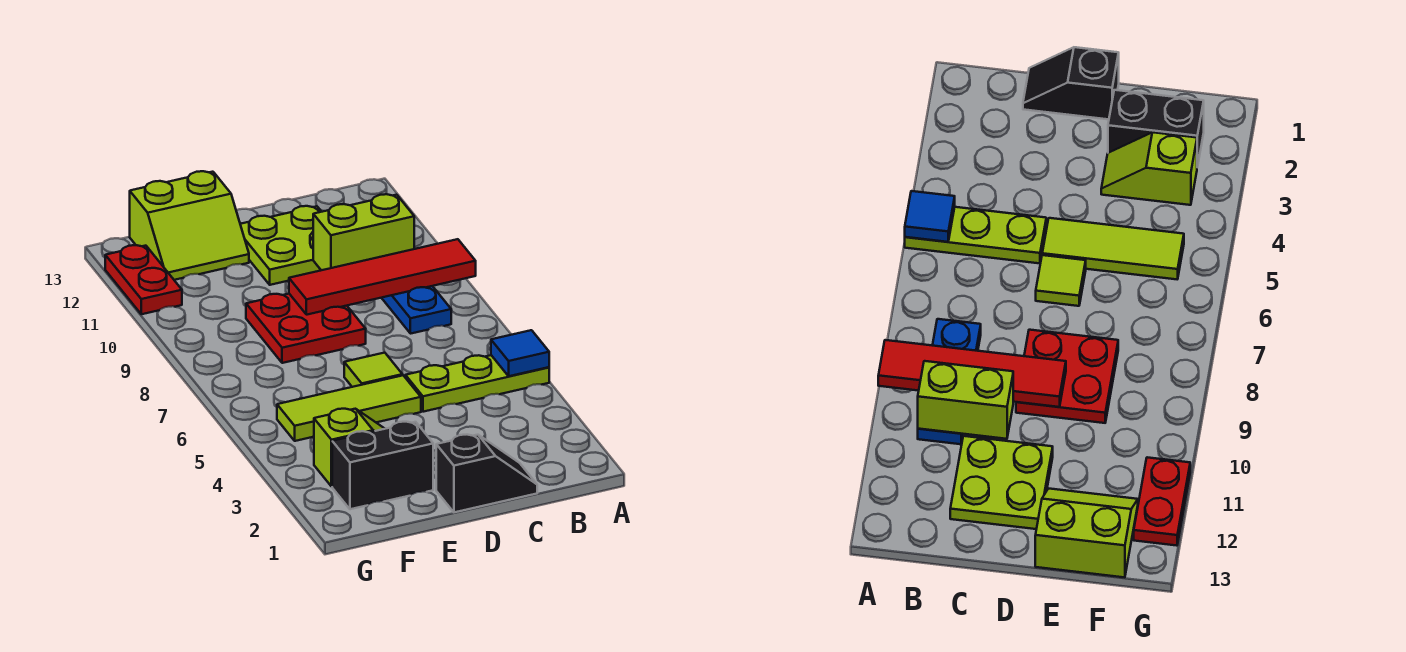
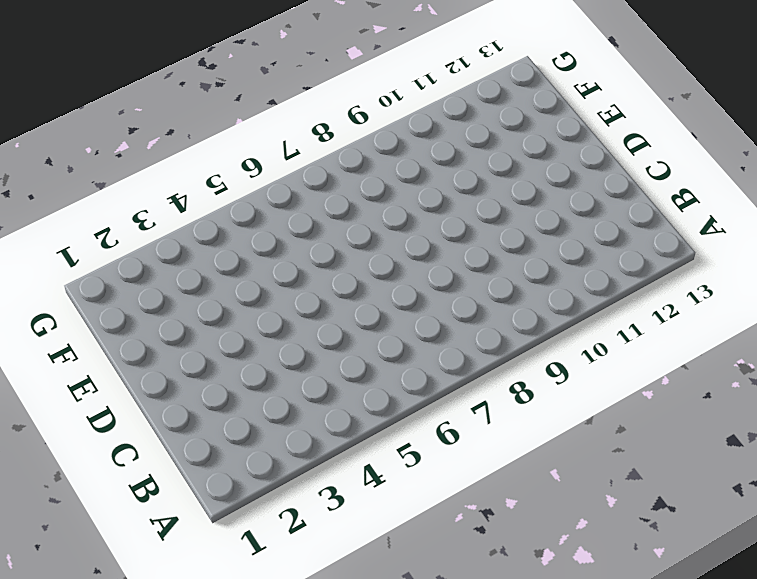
none -> lime plate A5:C5 level 1
none -> blue plate B8:B10 level 1
none -> black slope C1:D1 level 1 top D

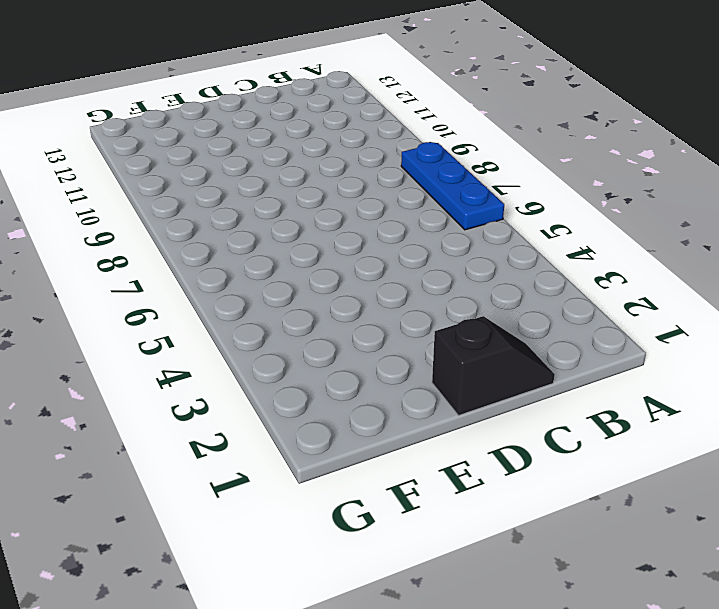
blue plate A6:A8 level 1 -> blue plate B8:B10 level 1
none -> lime plate A5:C5 level 1
none -> lime plate C11:D12 level 1
none -> lime tile D5:F5 level 1

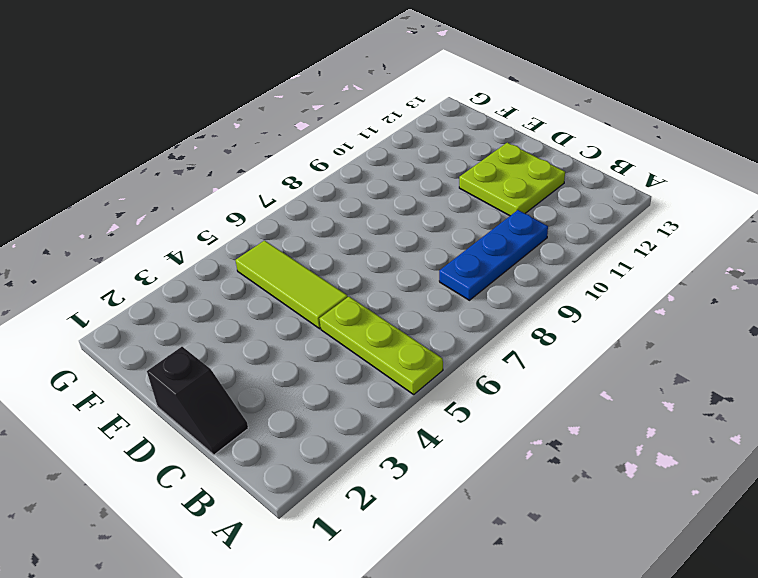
none -> lime tile D6 level 1
none -> red plate D8:E9 level 1
none -> black brick E2:F2 level 1

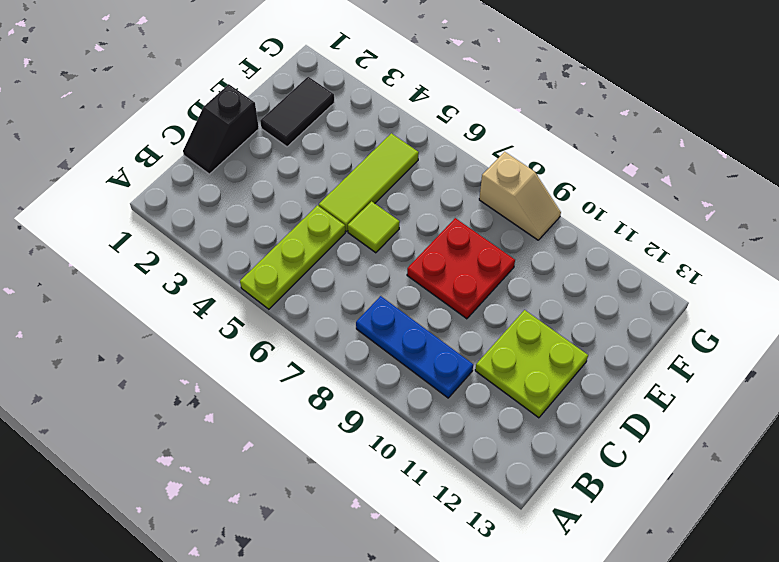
black tile E2:F2 level 1 -> black brick E2:F2 level 1
tan slope G8:G9 level 1 top 8 -> none
none -> lime slope E3:F3 level 1 top F
none -> lime slope E12:F13 level 1 top 13
none -> red plate G11:G12 level 1

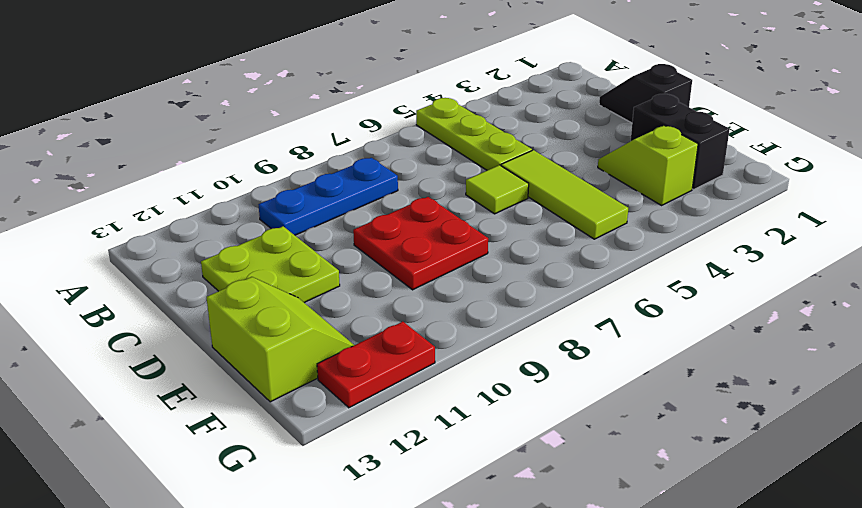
none -> blue tile A5 level 2
none -> red tile A9:D9 level 2
none -> lime brick B10:C10 level 2

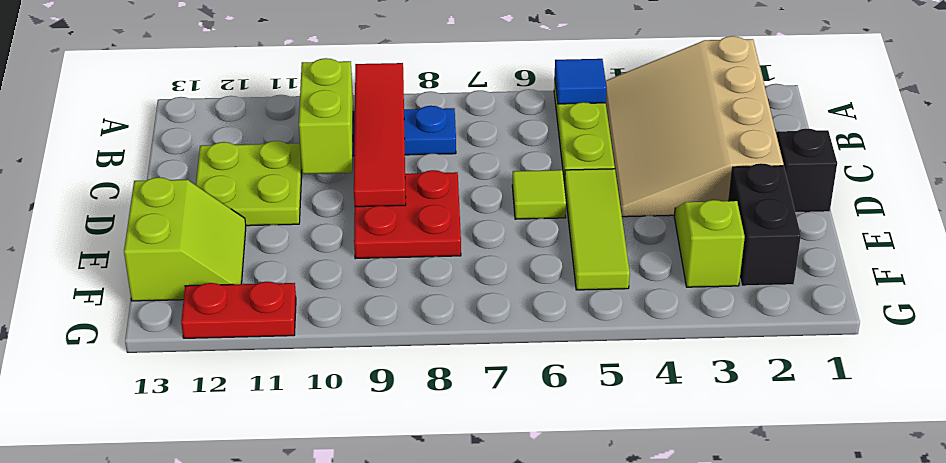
tan slope A2:D4 level 1 top 2 -> none

